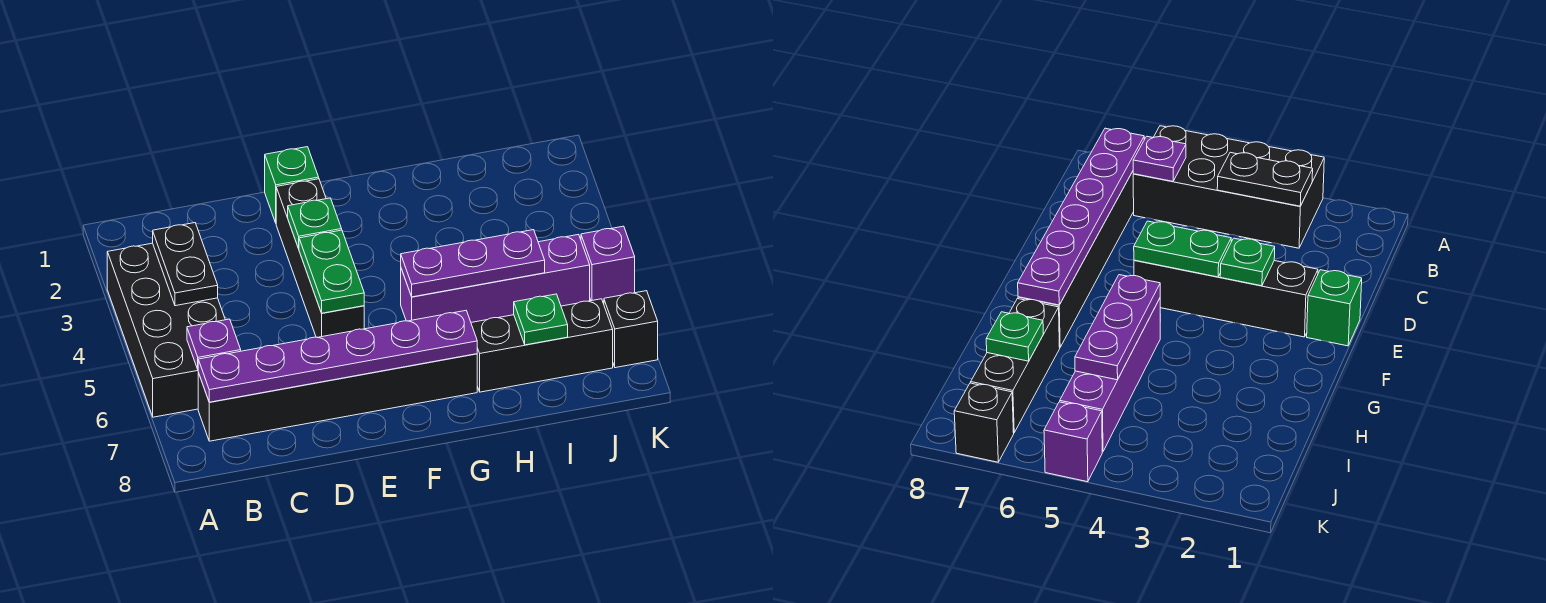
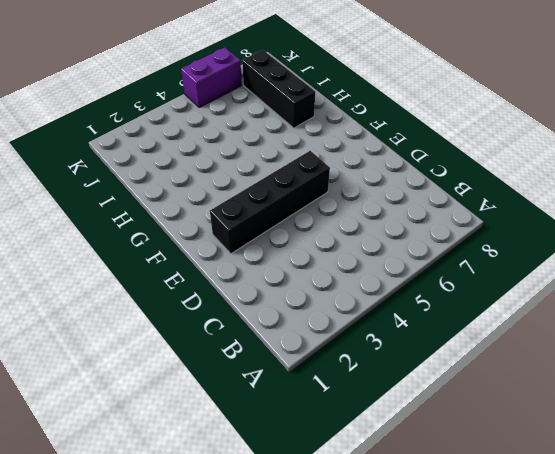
purple brick K5:K6 level 1 -> purple brick K5 level 1
none -> black brick A3:B6 level 1
none -> black brick B7:G7 level 1
none -> green brick E1 level 1

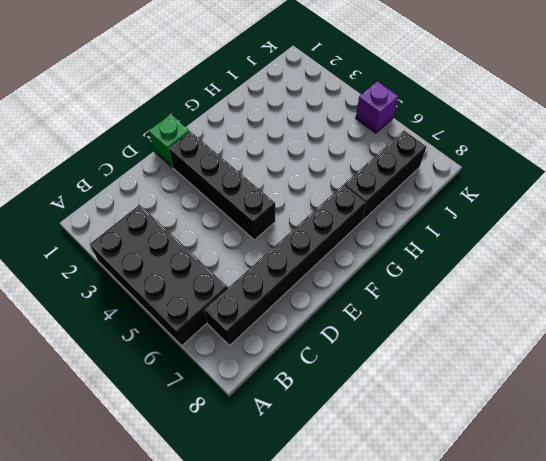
none -> purple brick G5:J5 level 1
none -> black brick K7 level 1
none -> black plate B3:B4 level 2

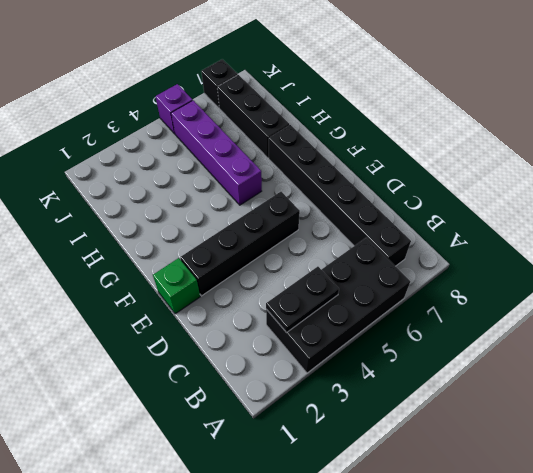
none -> purple plate B6 level 2
none -> purple plate B7:G7 level 2
none -> green plate E3 level 2

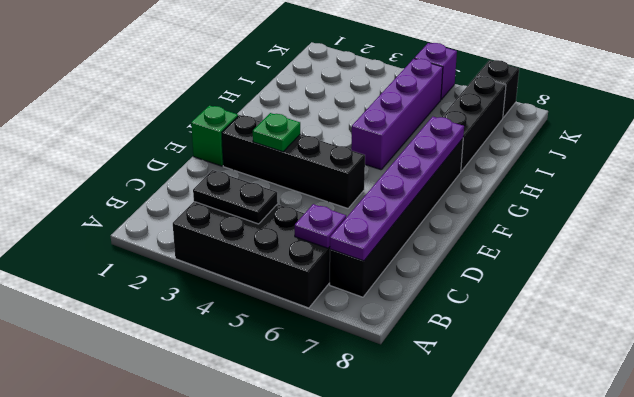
none -> green plate E4:E5 level 2
none -> purple plate G5:I5 level 2
none -> green plate I7 level 2

